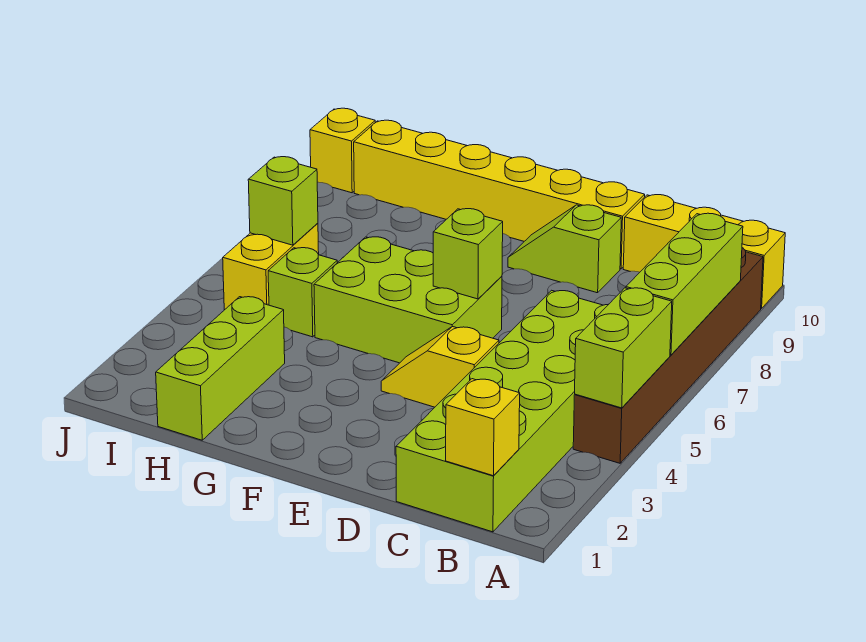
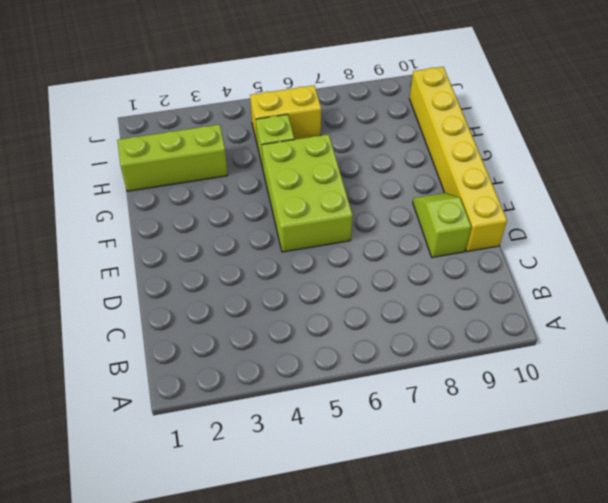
none -> brown brick A4:A9 level 1
none -> yellow brick A10:C10 level 1
none -> lime brick B1:C6 level 1

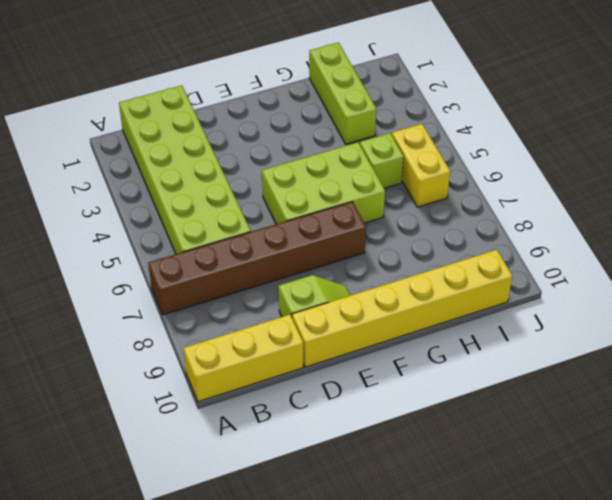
brown brick A7:F7 level 1 -> brown brick A4:A9 level 1
none -> yellow slope D4:E4 level 1 top D
none -> yellow brick J10 level 1
none -> lime brick A4:A5 level 2

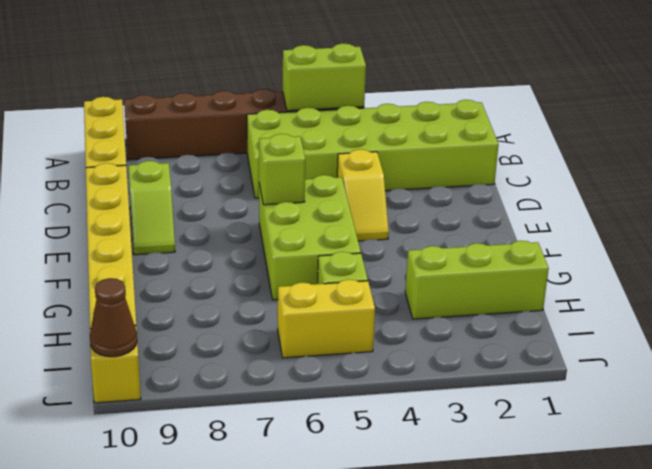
brown cone J10 level 2 -> none
none -> lime brick A6:A8 level 2
none -> yellow brick B1 level 2
none -> lime brick I6 level 2

